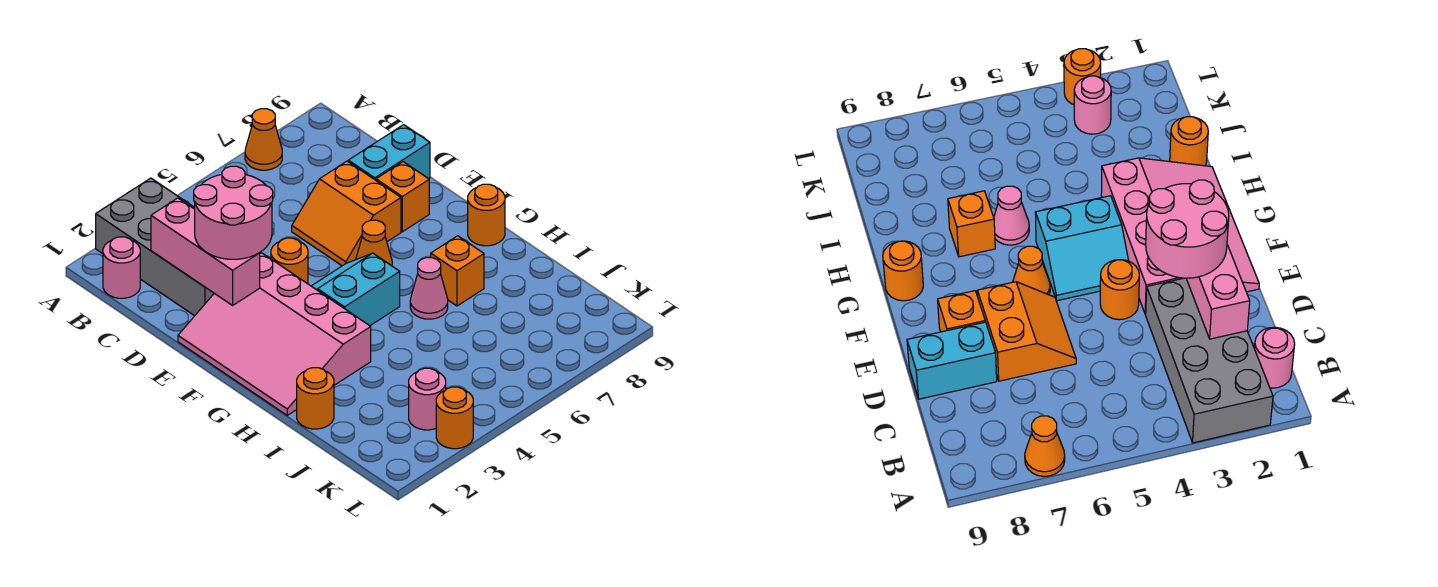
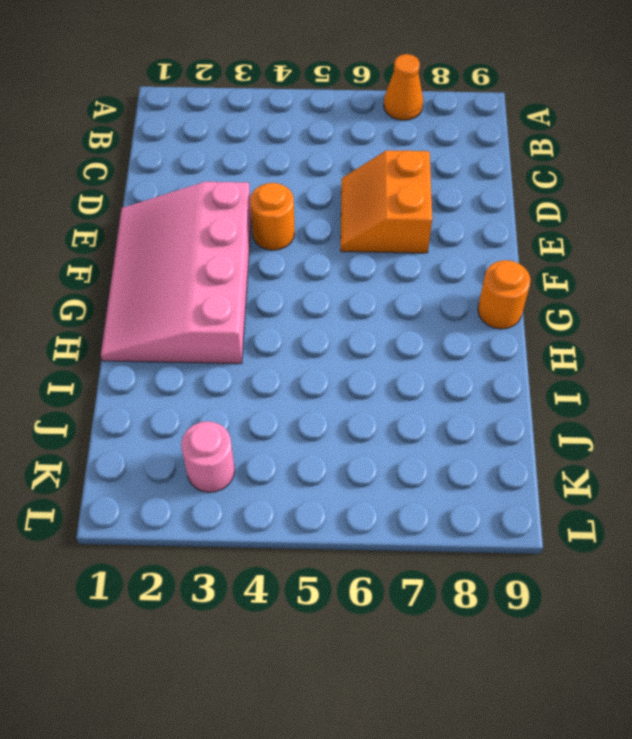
none -> grey brick A2:D3 level 1
none -> pink round brick B1 level 1
none -> cyan brick D8:D9 level 1

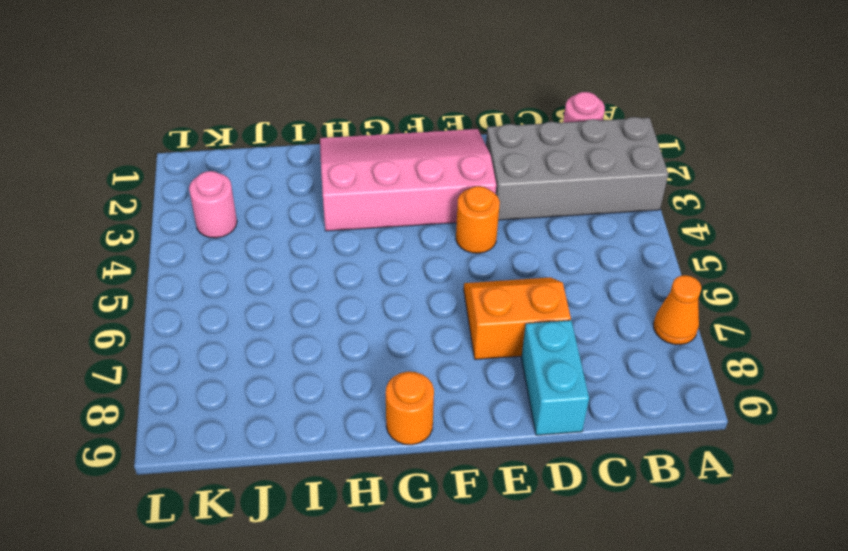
none -> orange brick E8 level 1
none -> cyan slope F4:G5 level 1 top G
none -> orange cone F6 level 1

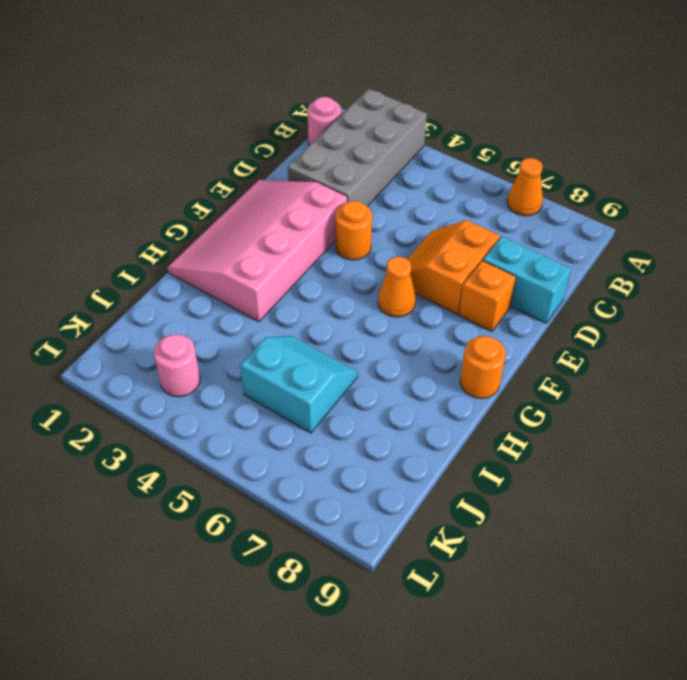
cyan slope I5:J6 level 1 top J -> cyan slope F4:G5 level 1 top G
none -> pink cone H6 level 1
none -> orange brick H7 level 1
none -> orange round brick I1 level 1

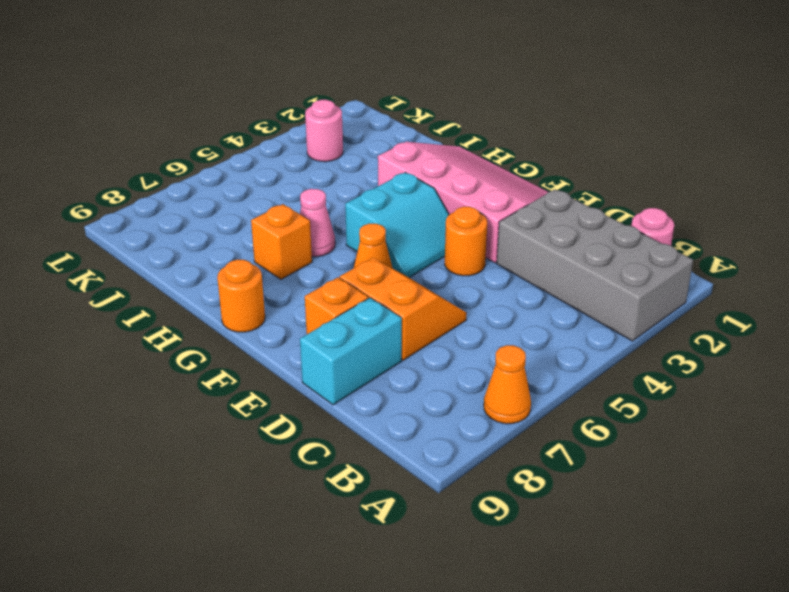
none -> orange round brick I1 level 1
none -> orange round brick L3 level 1
none -> pink brick C2:E2 level 2

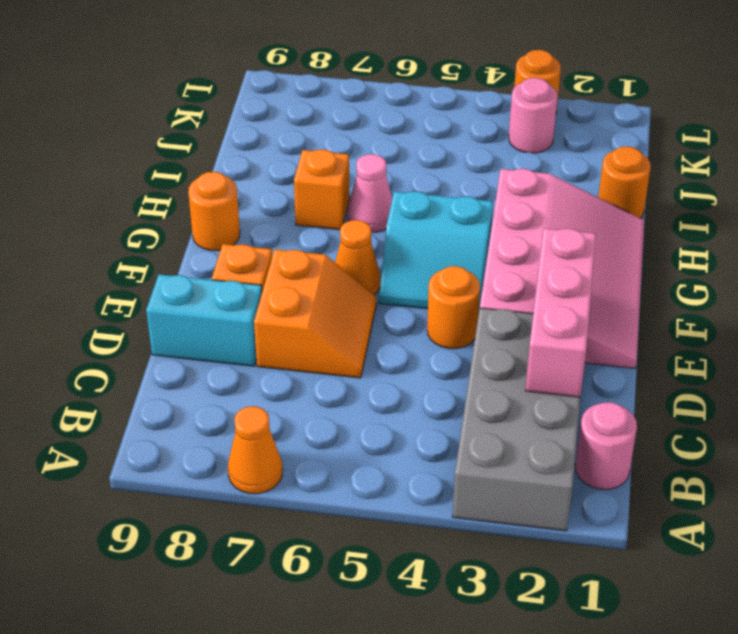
none -> pink round brick D2:E3 level 3

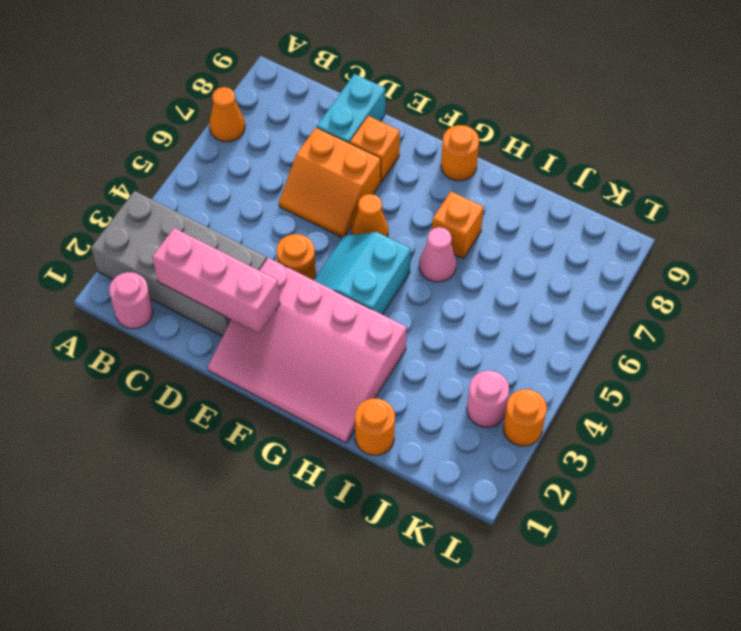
none -> pink round brick D2:E3 level 3

